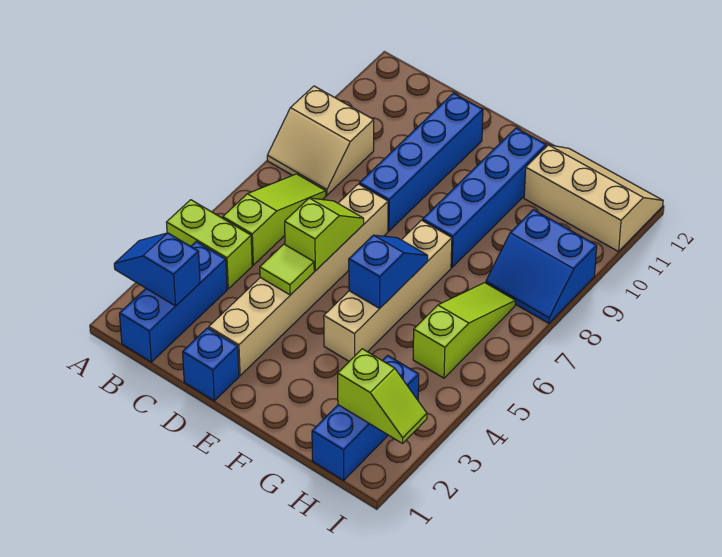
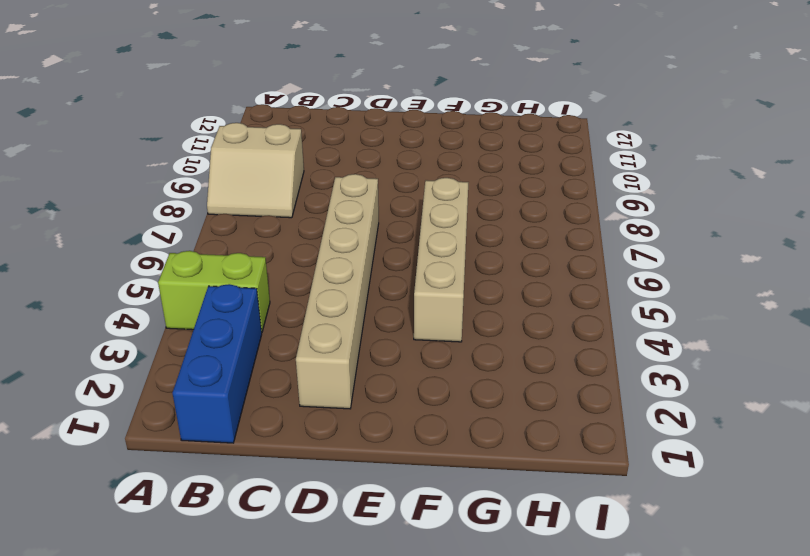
none -> lime slope B5:B7 level 1 top 5
none -> blue brick D1 level 1
none -> blue brick D8:D11 level 1

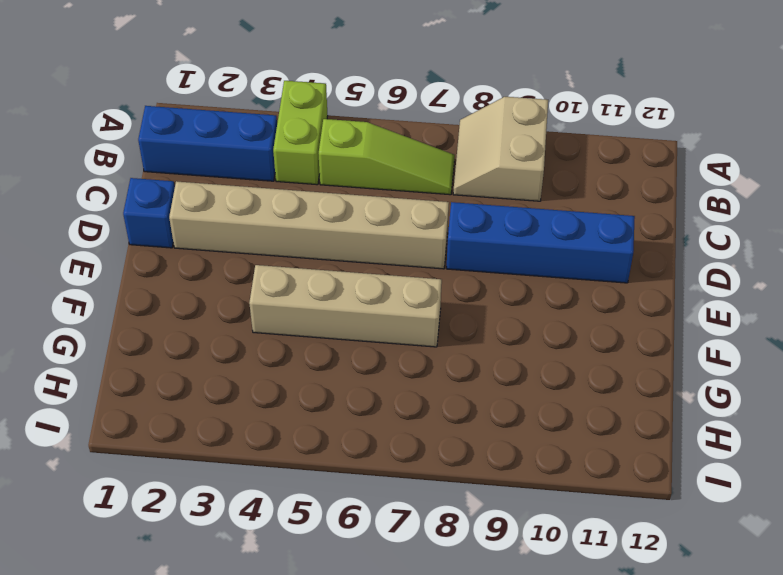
none -> blue brick F8:F11 level 1
none -> tan slope G11:I12 level 1 top 11
none -> blue brick H1:H3 level 1

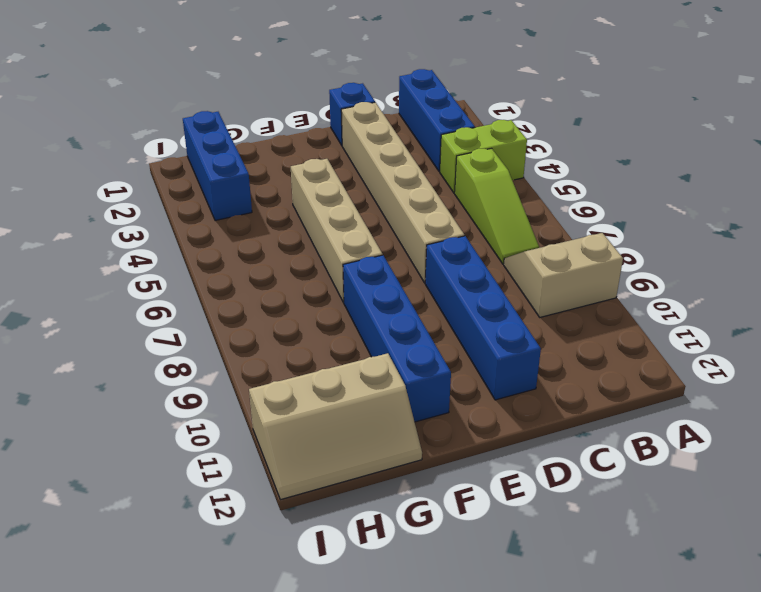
none -> lime slope H5:H7 level 1 top 5
none -> blue slope H8:I9 level 1 top 9
none -> blue slope A2:B2 level 2 top B

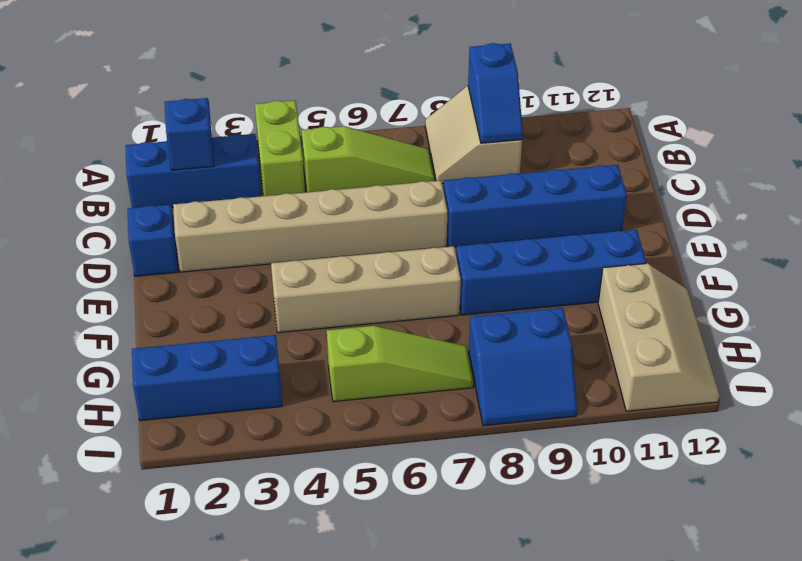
blue slope A9:B9 level 2 top A -> blue slope F5:F6 level 2 top 5
blue slope H8:I9 level 1 top H -> blue slope H8:I9 level 1 top 9
none -> lime tile D4 level 2
none -> lime slope D5:D6 level 2 top 5
none -> lime slope H2:I2 level 2 top H

